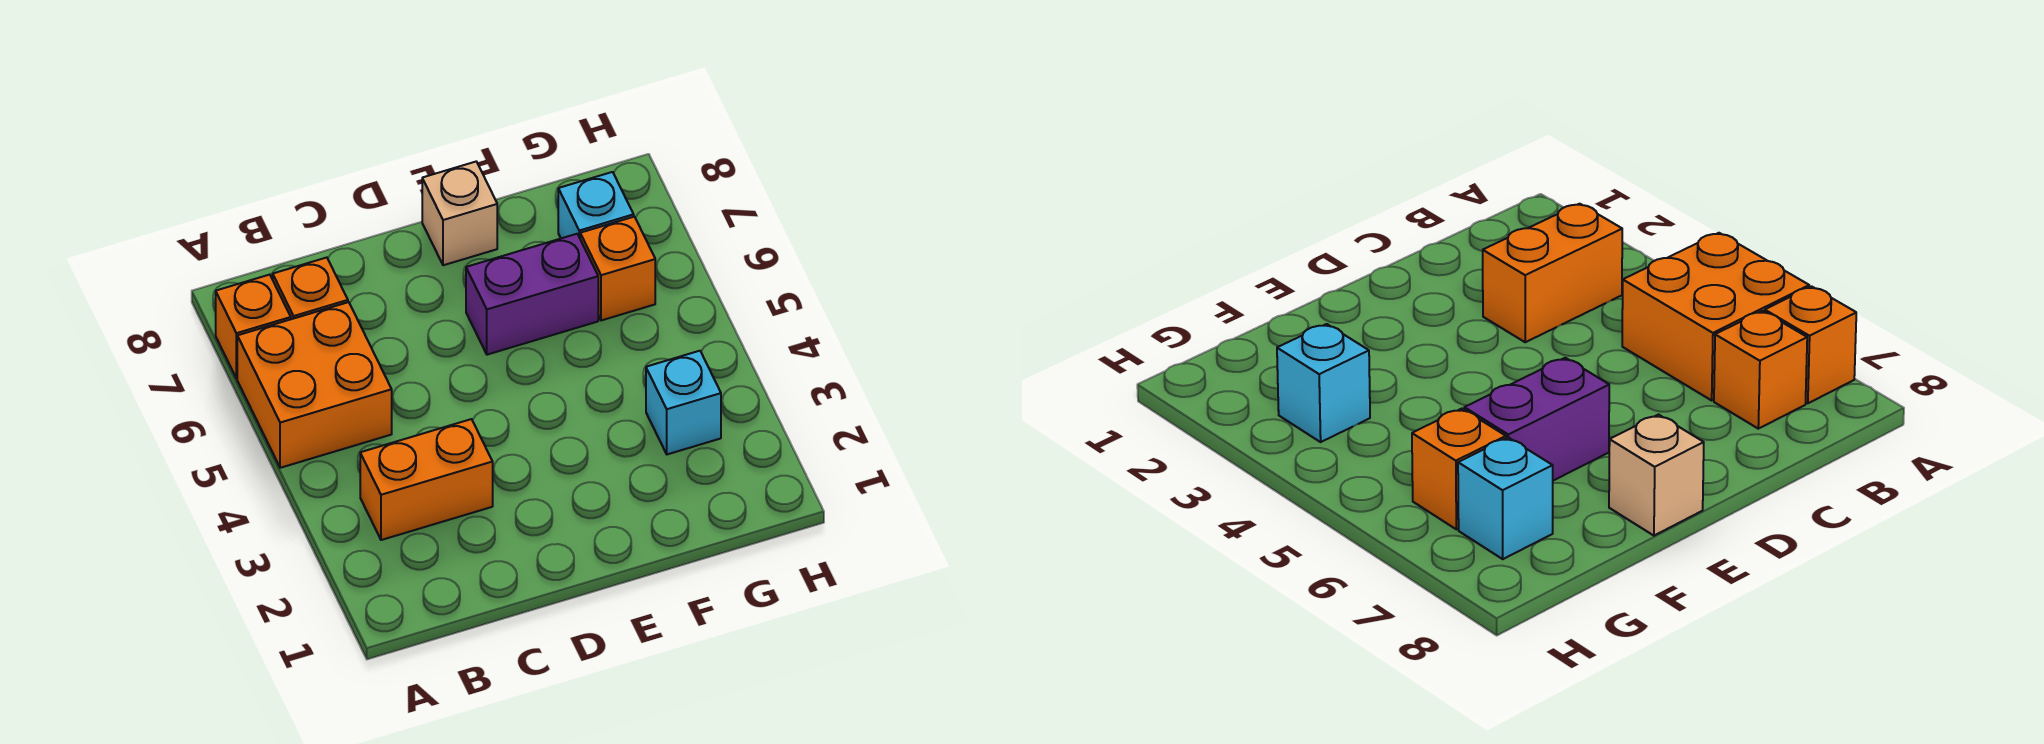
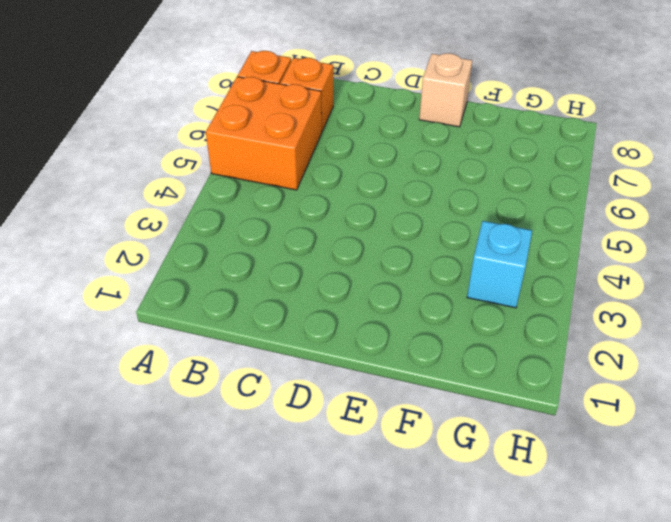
none -> orange brick B3:C3 level 1
none -> purple brick E6:F6 level 1

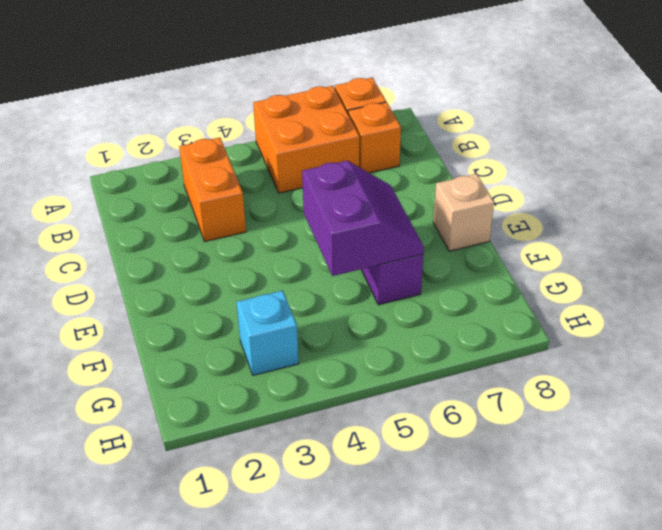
purple slope E5:F6 level 2 top 5 -> none
none -> orange brick G6 level 1
none -> cyan brick G7 level 1

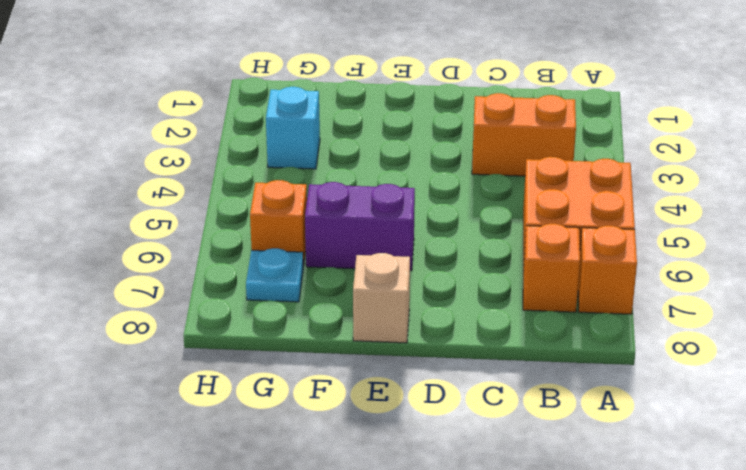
cyan plate G7 level 1 -> cyan brick G7 level 1

